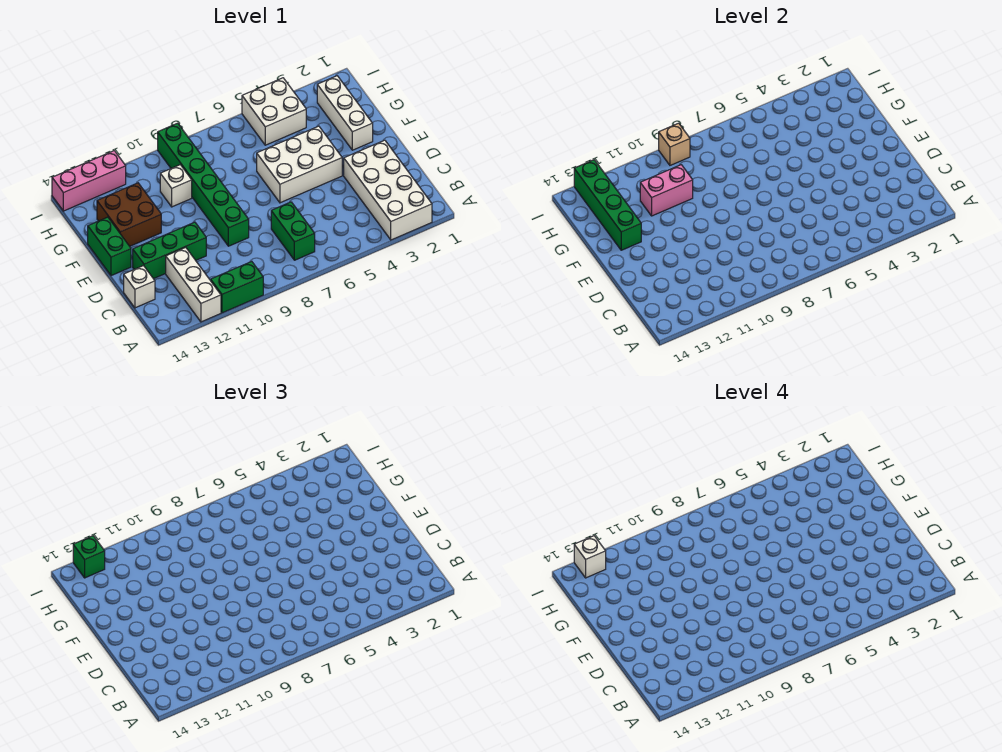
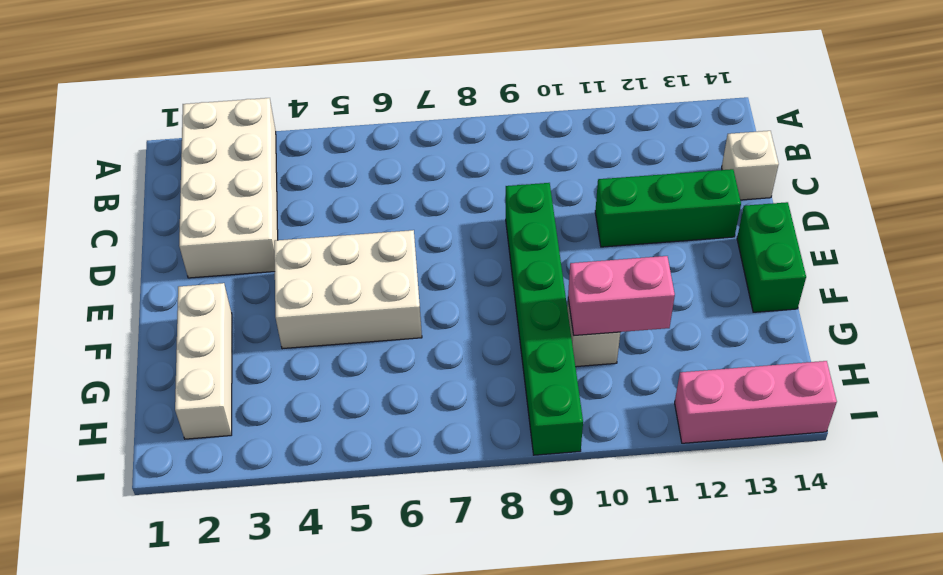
none -> green brick A10:A11 level 1
none -> white brick A12:C12 level 1
none -> green brick B7:C7 level 1

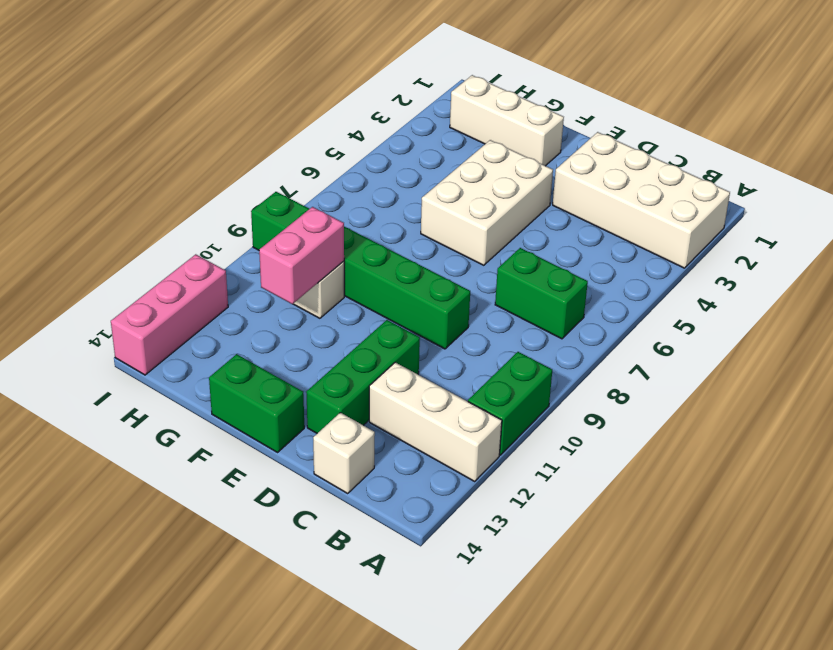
none -> brown brick F12:G13 level 1
none -> white brick H4:I5 level 1
none -> green brick F13:I13 level 2

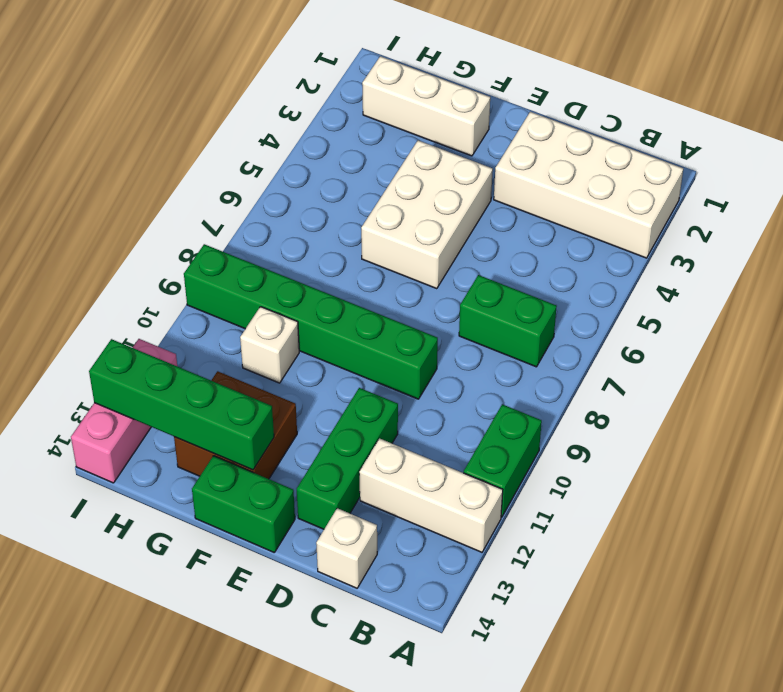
none -> white brick H4:I5 level 1
none -> pink brick G10:G11 level 2
none -> tan brick I9 level 2

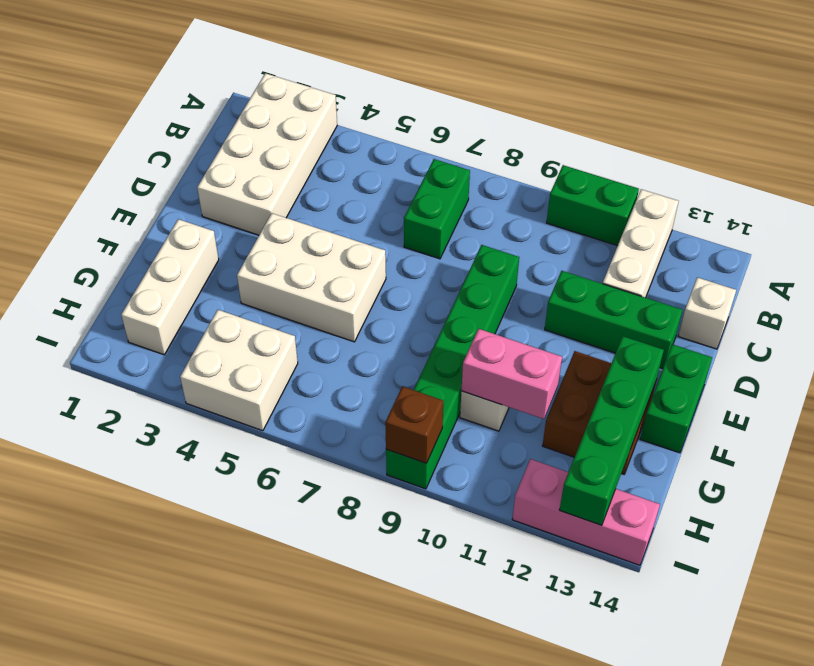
brown brick I9 level 2 -> tan brick I9 level 2
none -> green brick I13 level 3
none -> white brick I13 level 4

